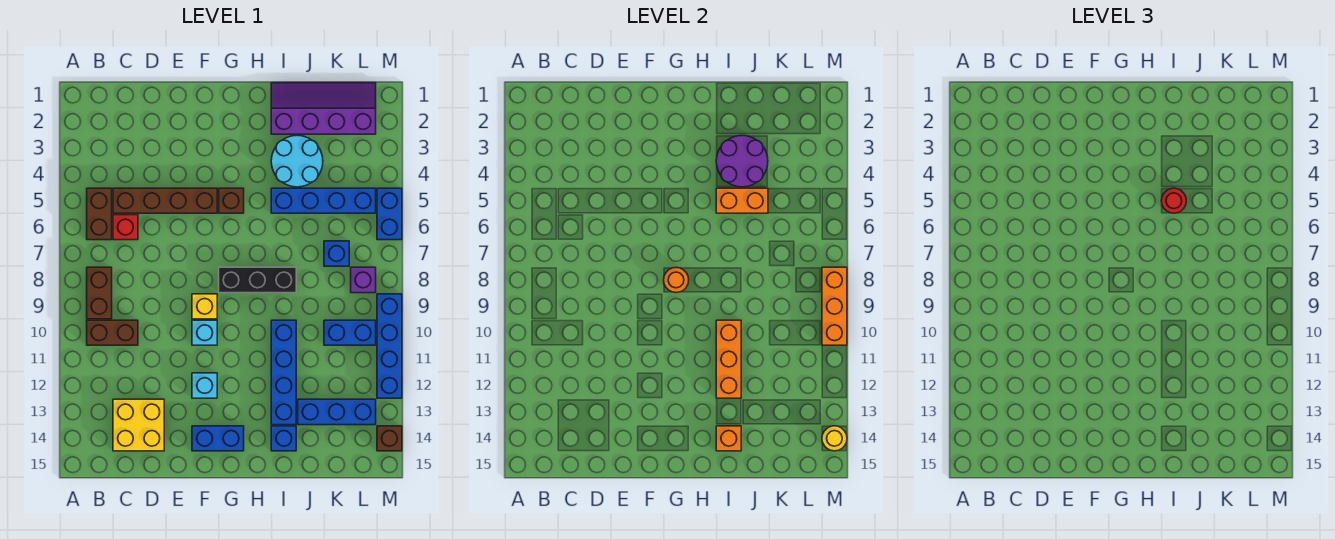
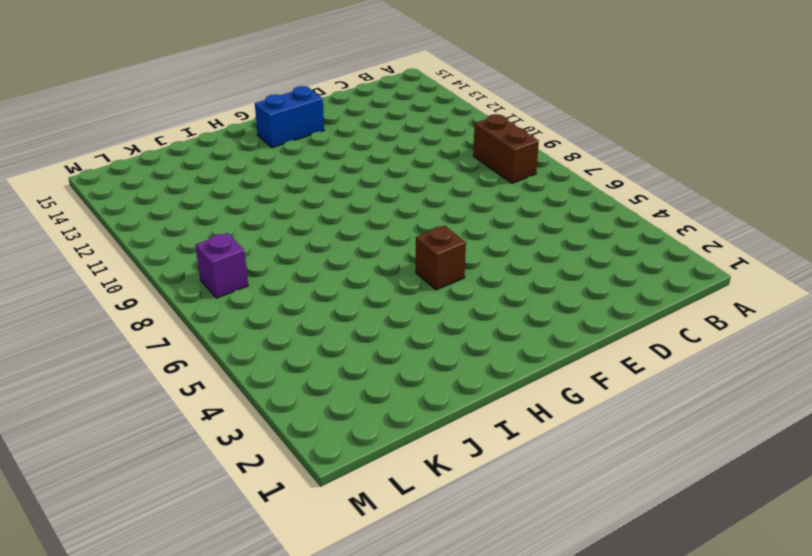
none -> brown brick B5:B6 level 1
none -> brown brick B10:C10 level 1
none -> brown brick C5:F5 level 1
none -> red brick C6 level 1

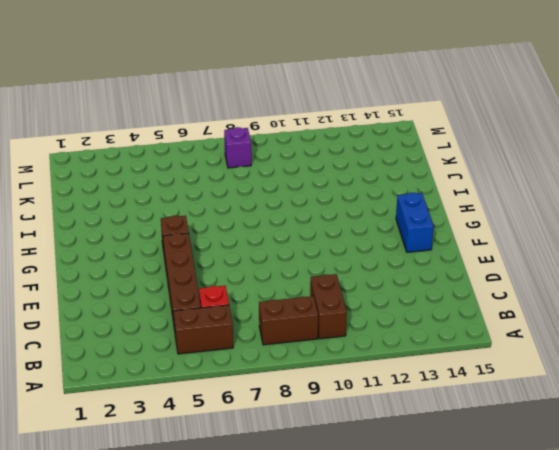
none -> yellow brick C13:D14 level 1
none -> yellow brick F9 level 1
none -> cyan brick F10 level 1
none -> cyan brick F12 level 1

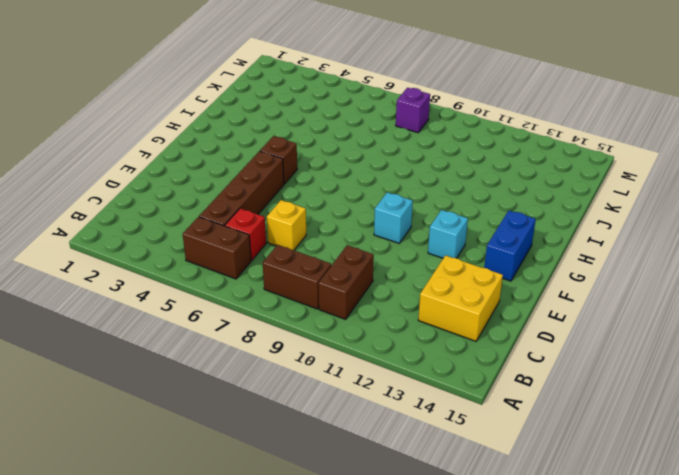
yellow brick D7 level 1 -> yellow brick F9 level 1
none -> black brick G8:I8 level 1
none -> purple slope I1:L2 level 1 top 2
none -> cyan round brick I3:J4 level 1
none -> blue brick I5:L5 level 1

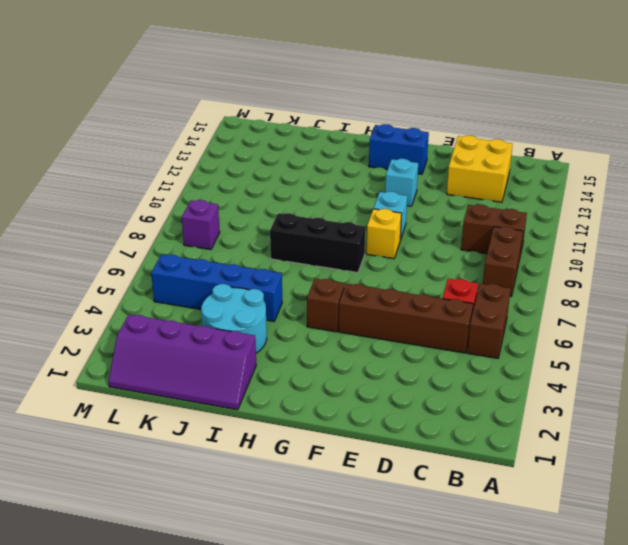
none -> blue brick I10:I13 level 1
none -> blue brick I14 level 1
none -> blue brick J13:L13 level 1
none -> blue brick K7 level 1

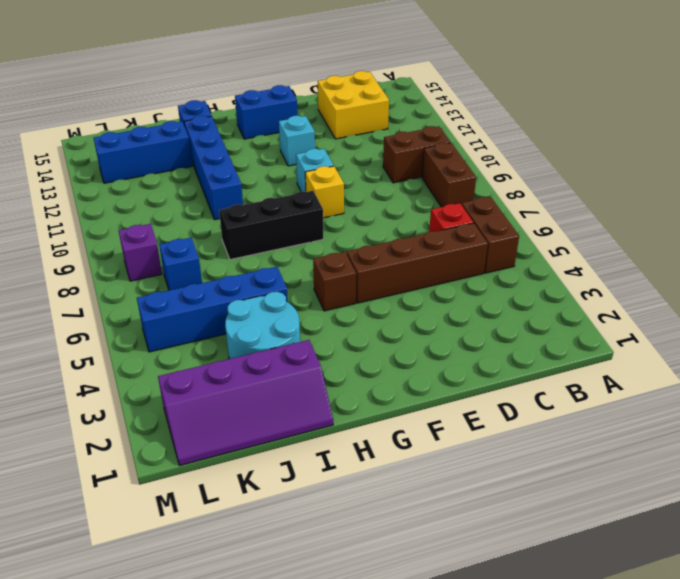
none -> blue brick K10:L10 level 1
none -> blue brick M5:M6 level 1
none -> blue brick M9:M12 level 1
none -> brown brick M14 level 1

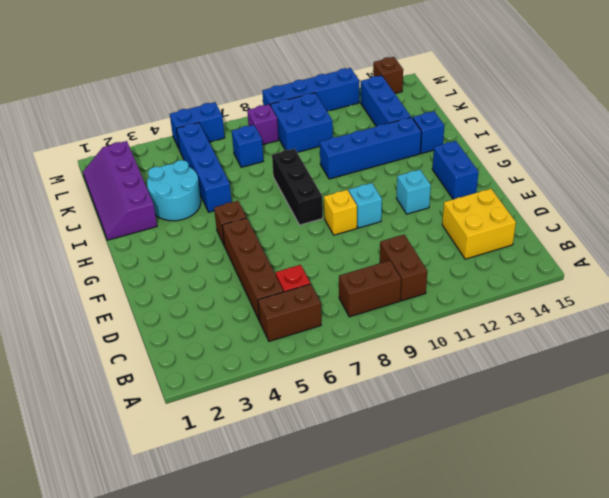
blue brick K9:L10 level 1 -> blue brick K10:L10 level 1
none -> orange round brick G8 level 2
none -> purple round brick I3:J4 level 2
none -> orange brick I5:J5 level 2
none -> orange brick I10:I12 level 2

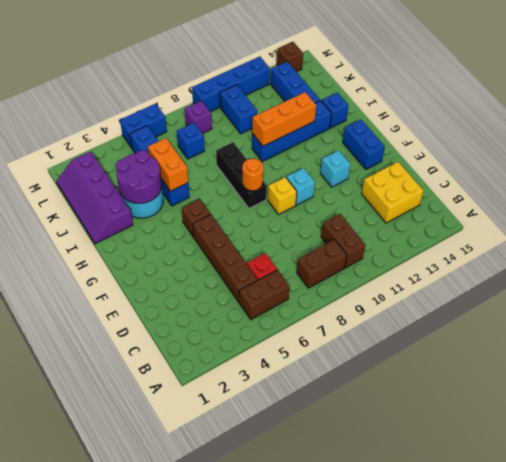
none -> orange brick I14 level 2
none -> orange brick M8:M10 level 2
none -> yellow round brick M14 level 2
none -> red round brick I5 level 3

